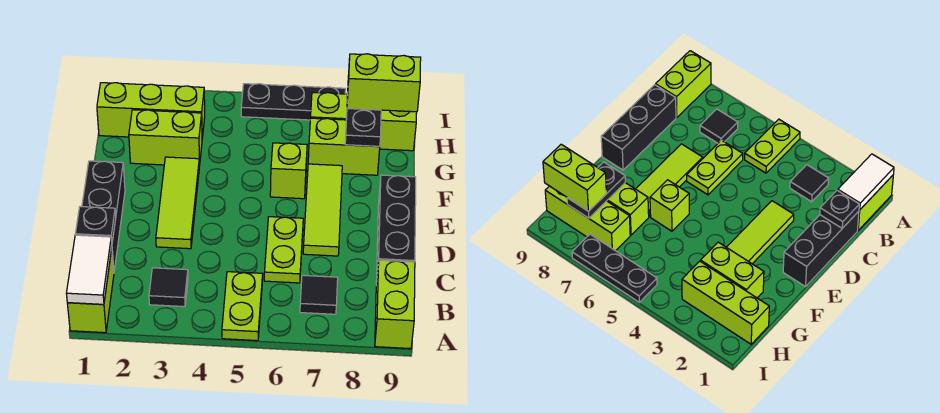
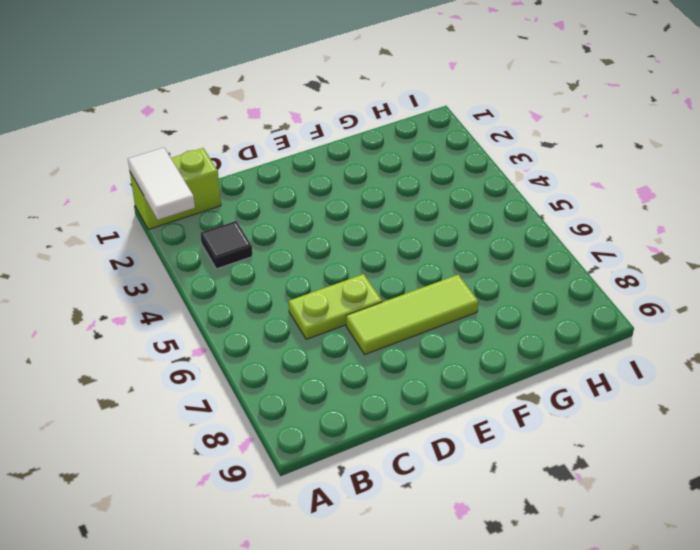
white tile A1:A2 level 2 -> white tile A1:B1 level 2
none -> lime plate A5:B5 level 1
none -> lime brick A9:B9 level 1
none -> black tile B7 level 1

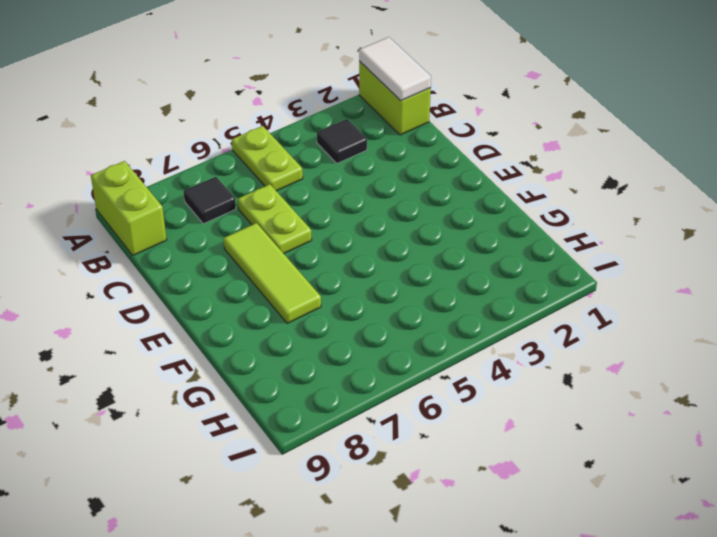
none -> black brick C1:E1 level 1
none -> black brick C9:E9 level 1
none -> lime tile D3:F3 level 1

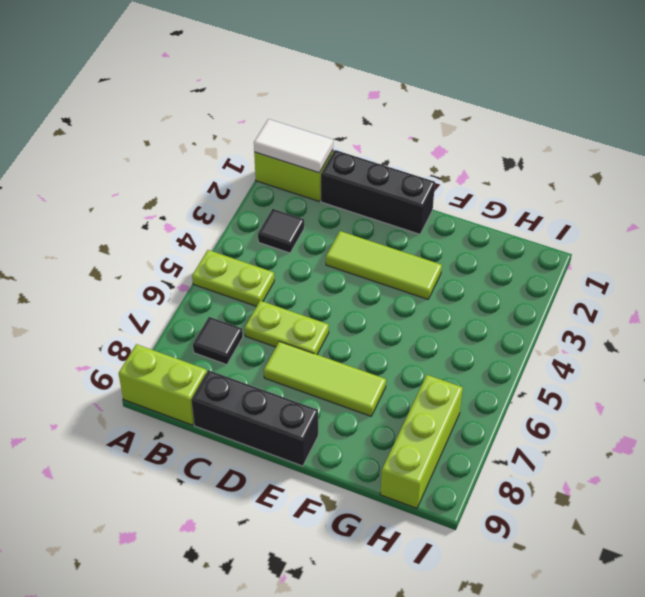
none -> lime brick F6 level 1
none -> lime brick G2:G3 level 1
none -> lime brick G7:G8 level 1

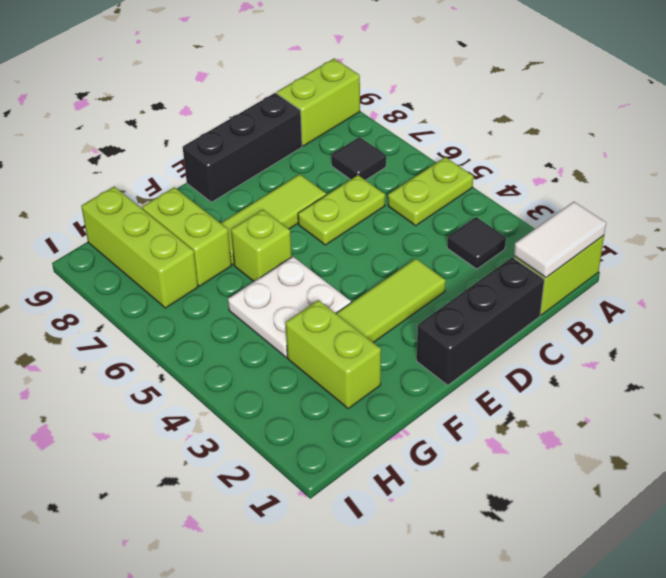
white plate F4:G5 level 1 -> none
none -> lime brick H1:H3 level 1
none -> black plate I5:I7 level 1
none -> black plate C1 level 2

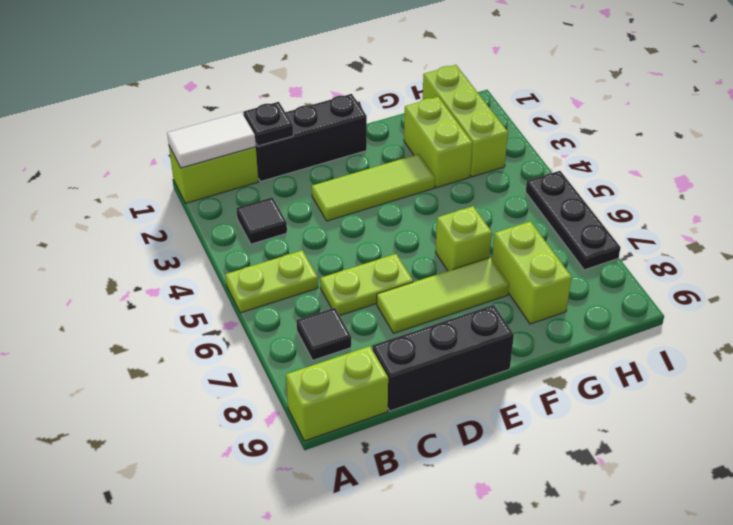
none -> lime brick H7:H9 level 1
none -> black plate G8:H8 level 2
none -> lime brick H8:H9 level 3

